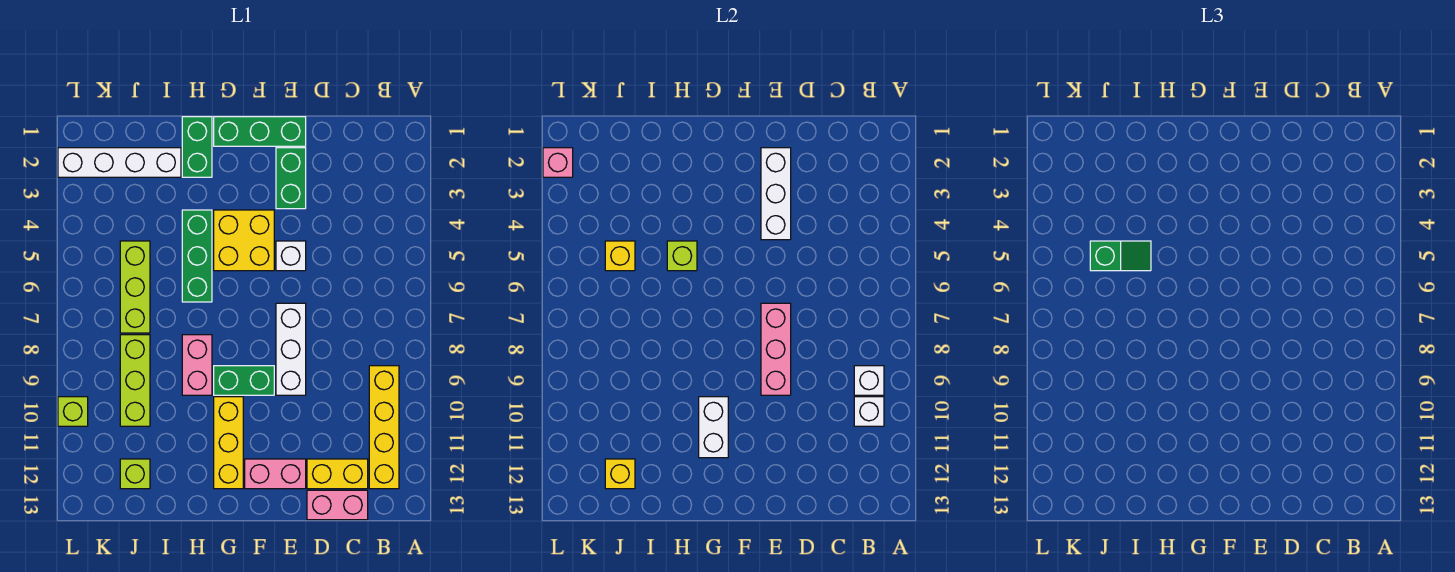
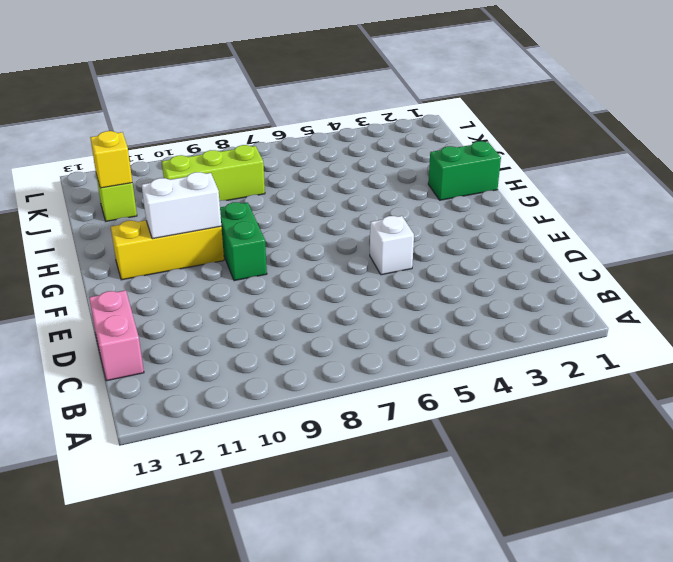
none -> yellow brick B9:B12 level 1
none -> yellow brick C12:D12 level 1
none -> green brick E1:G1 level 1

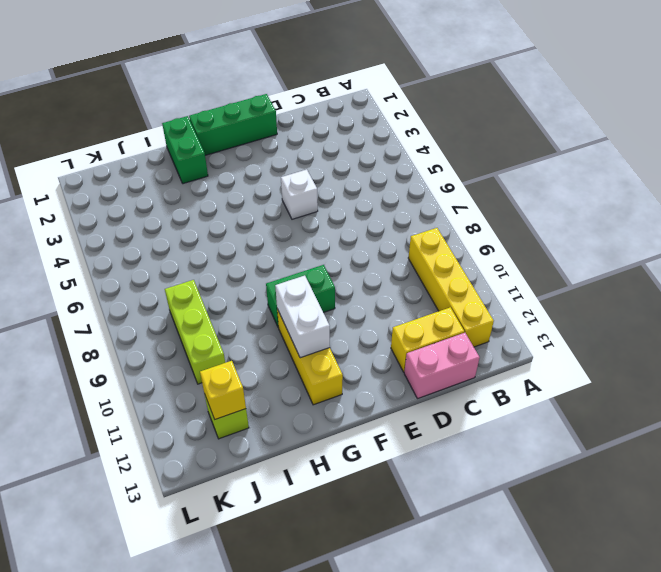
none -> green brick E2:E3 level 1
none -> white brick E7:E9 level 1
none -> pink brick E12:F12 level 1

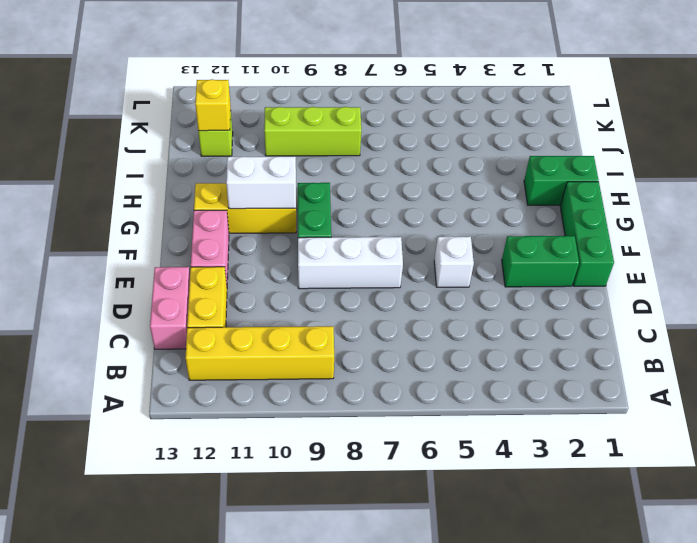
none -> yellow brick F4:G5 level 1
none -> green brick H4:H6 level 1
none -> pink brick H8:H9 level 1

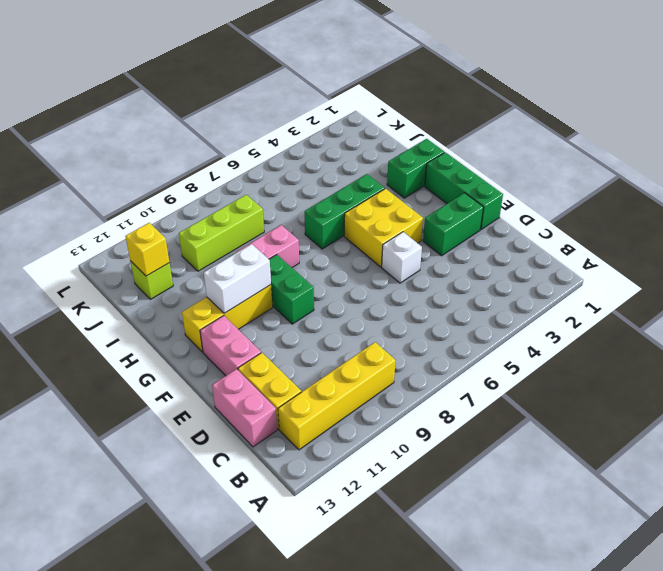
none -> white brick E7:E9 level 1
none -> white brick I2:L2 level 1
none -> lime brick J5:J7 level 1

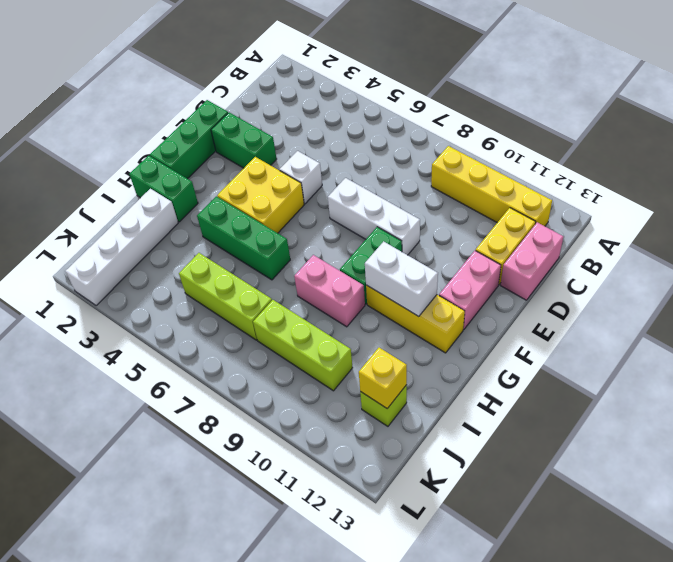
none -> lime brick L10 level 1
none -> white brick B9 level 2
none -> white brick B10 level 2

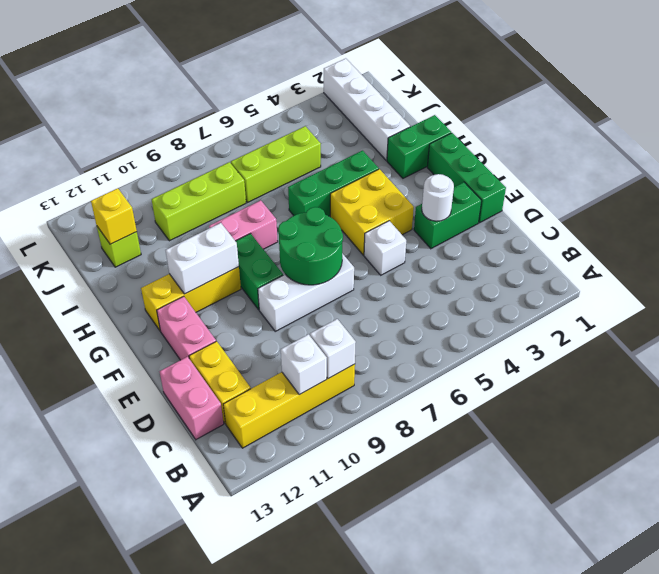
white round brick E3 level 2 -> white brick E2:E4 level 2
green round brick E7:F8 level 2 -> pink brick E7:E9 level 2
none -> lime brick L10 level 1
none -> lime brick H5 level 2
none -> yellow brick J5 level 2

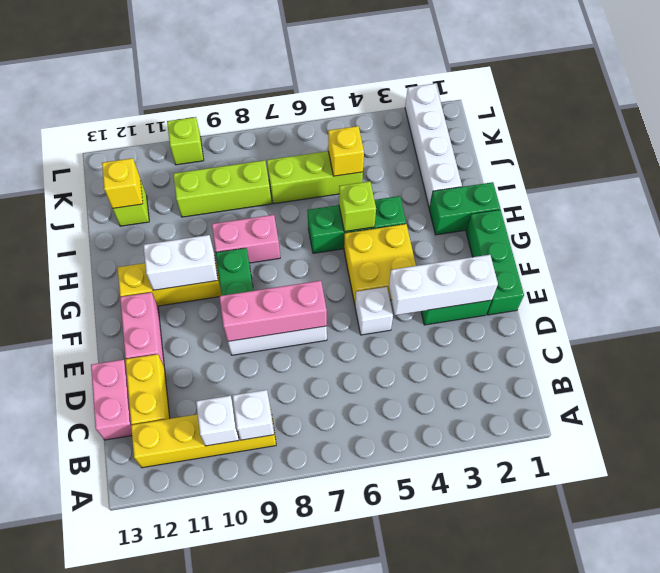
none -> pink brick L2 level 2
none -> green slope I5:J5 level 3 top J

